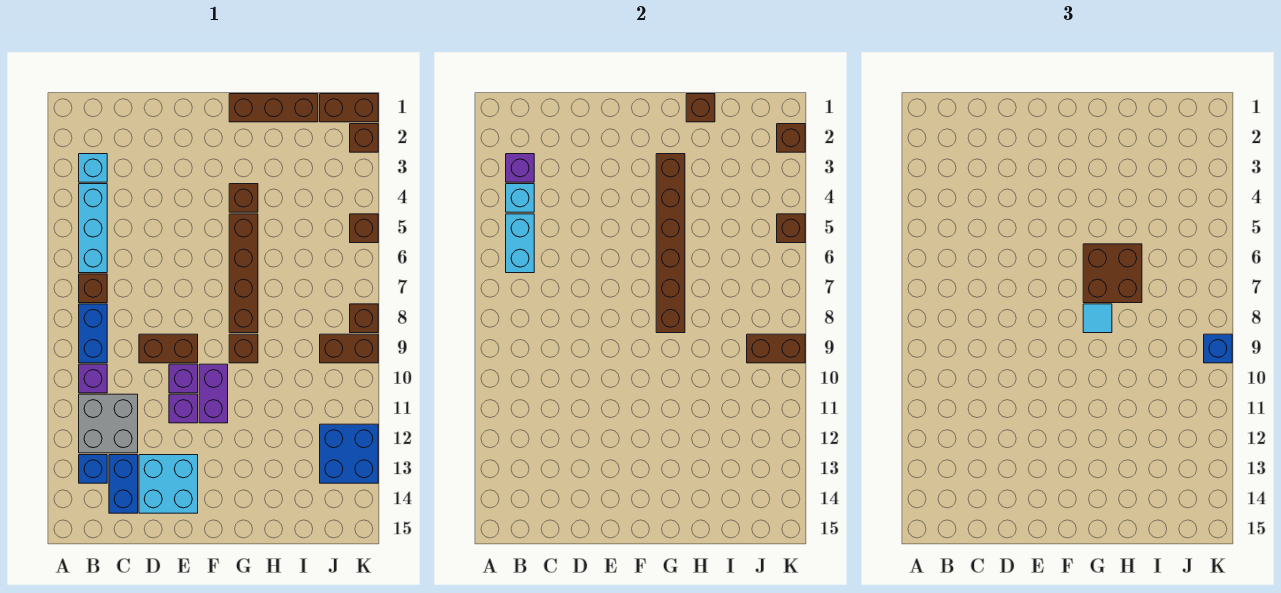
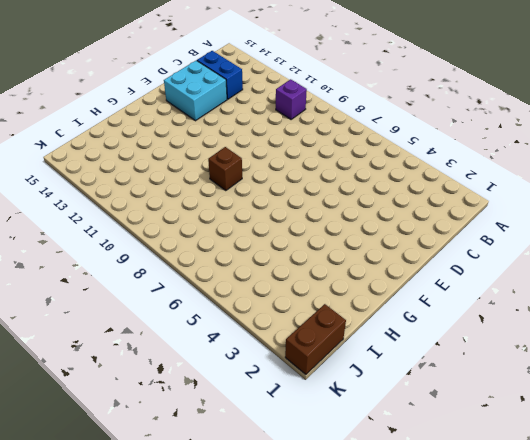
none -> cyan brick B3 level 1
none -> cyan brick B4:B6 level 1
none -> brown brick B7 level 1
none -> blue brick B8:B9 level 1

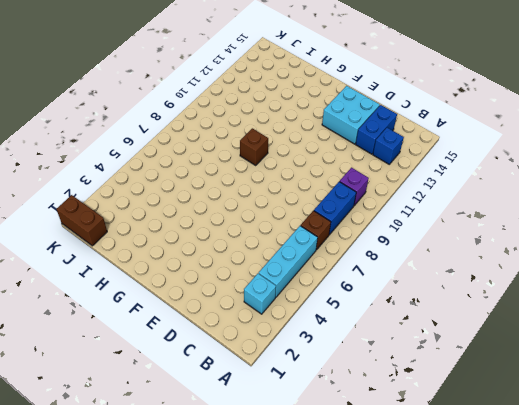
none -> grey brick B11:C12 level 1
none -> brown brick D9:E9 level 1
none -> purple brick E10 level 1
none -> purple brick E11 level 1

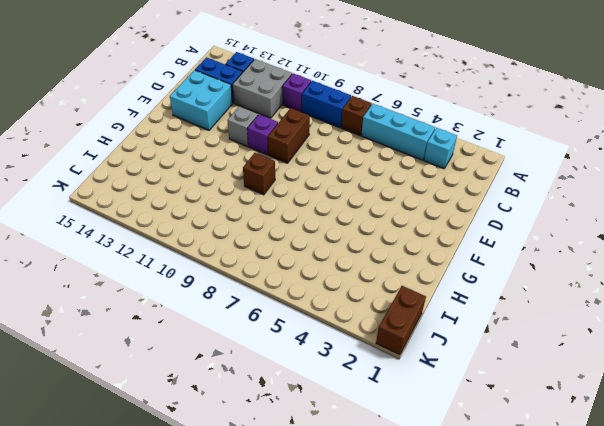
grey brick E11 level 1 -> purple brick E11 level 1
none -> purple brick F10:F11 level 1
none -> brown brick G1:I1 level 1
none -> brown brick G4 level 1
none -> brown brick G5:G8 level 1

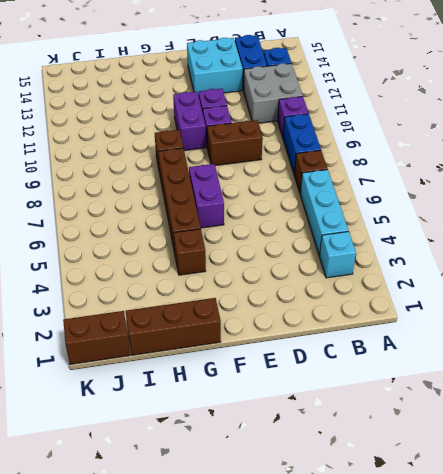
purple brick F6:F7 level 1 -> none
none -> brown brick J9:K9 level 1
none -> blue brick J12:K13 level 1
none -> brown brick K2 level 1
none -> brown brick K5 level 1

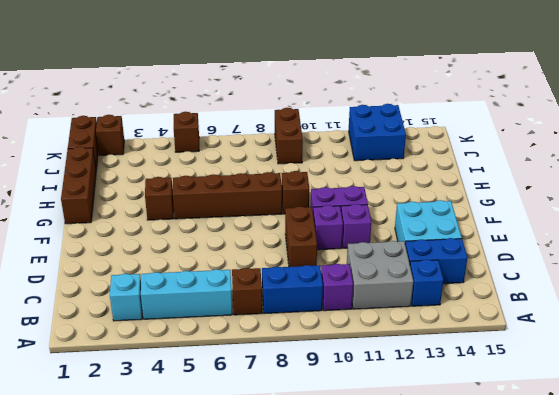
none -> brown brick K8 level 1
none -> purple brick B3 level 2
none -> cyan brick B4 level 2
none -> cyan brick B5:B6 level 2

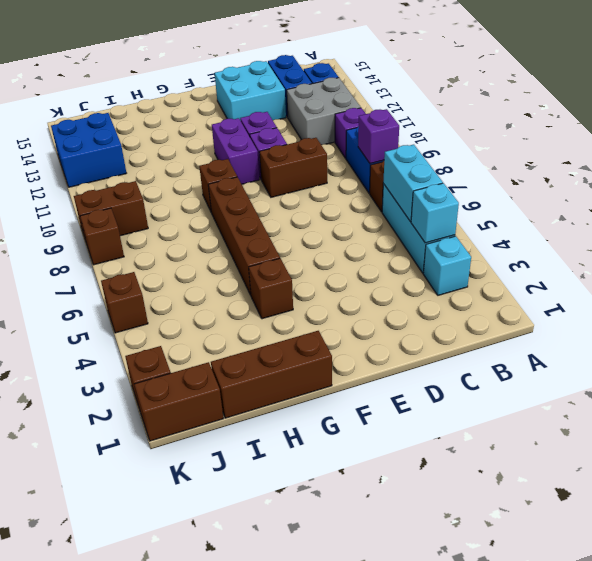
purple brick B8 level 2 -> purple brick B3 level 2
none -> brown brick G3:G8 level 2
none -> brown brick H1 level 2
none -> brown brick J9:K9 level 2
none -> brown brick K2 level 2

